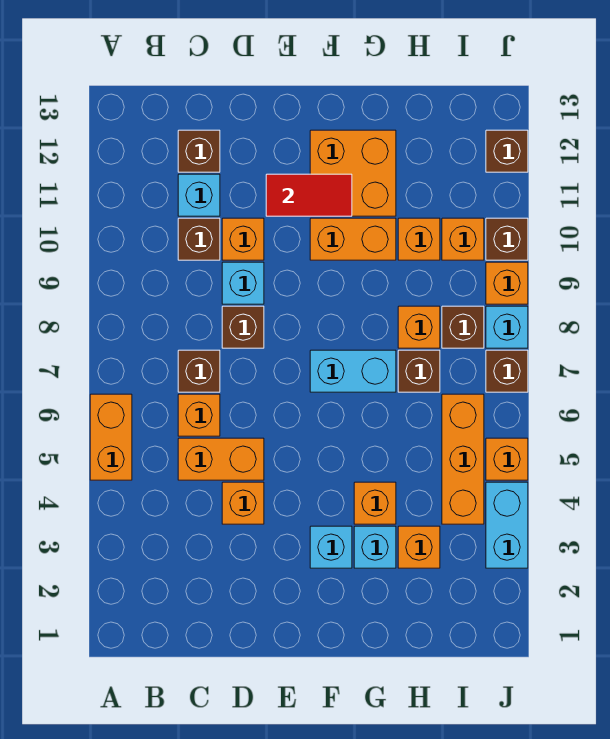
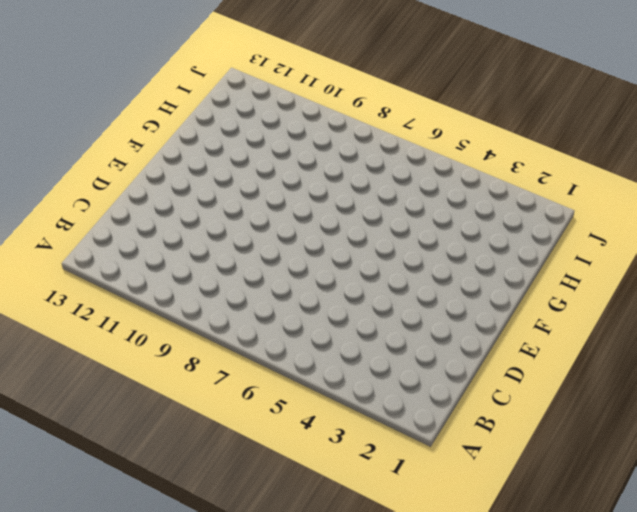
none -> orange brick A5:A6 level 1
none -> orange brick C5:D5 level 1
none -> orange brick C6 level 1
none -> brown brick C7 level 1

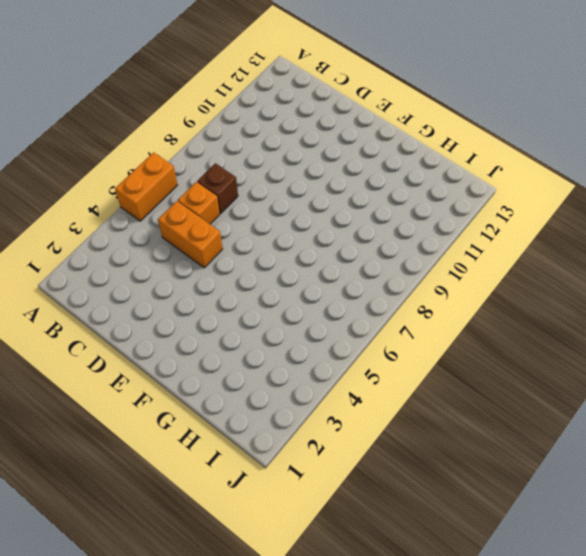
none -> brown brick C10 level 1
none -> cyan brick C11 level 1
none -> brown brick C12 level 1
none -> orange brick D4 level 1

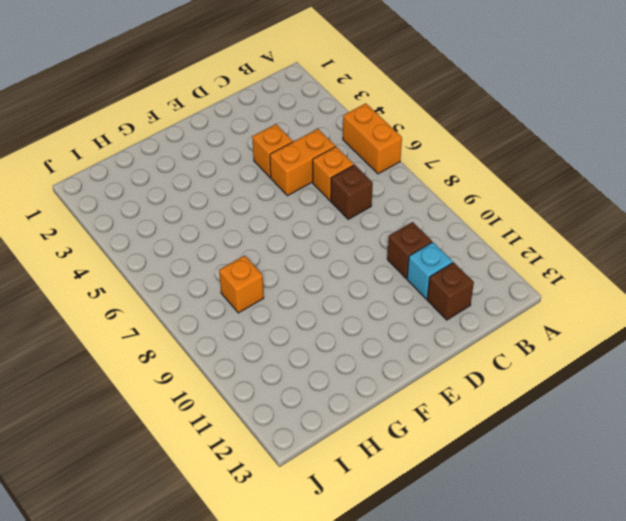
none -> brown brick D8 level 1
none -> cyan brick D9 level 1
none -> orange brick D10 level 1
none -> cyan brick F3 level 1

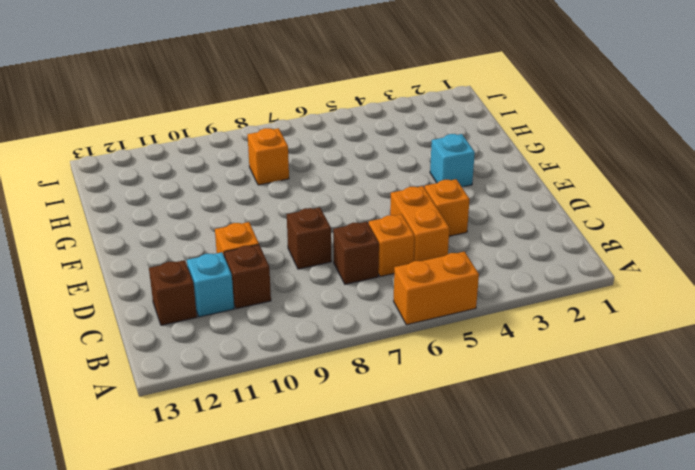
none -> cyan brick D9 level 1
none -> cyan brick F7:G7 level 1
none -> orange brick F10:G10 level 1
none -> orange brick F11:G12 level 1

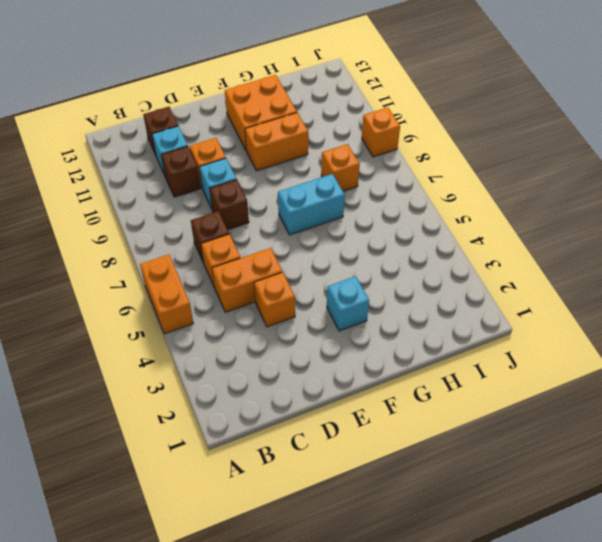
none -> cyan brick G3 level 1
none -> orange brick G4 level 1
none -> orange brick H3 level 1
none -> brown brick H7 level 1

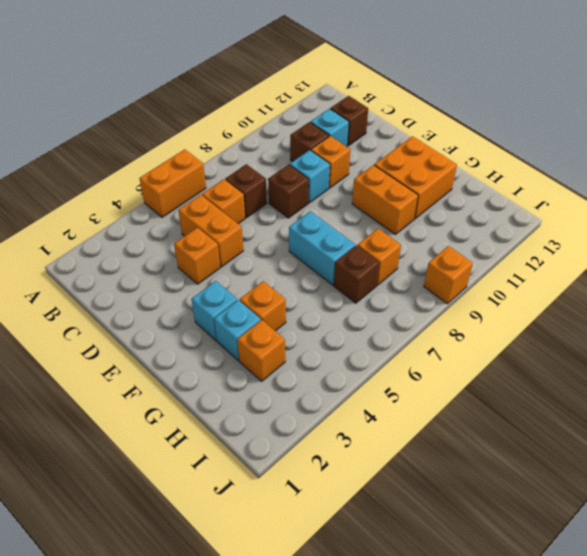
none -> orange brick H10 level 1
none -> orange brick I4:I6 level 1
none -> brown brick I8 level 1
none -> orange brick I10 level 1

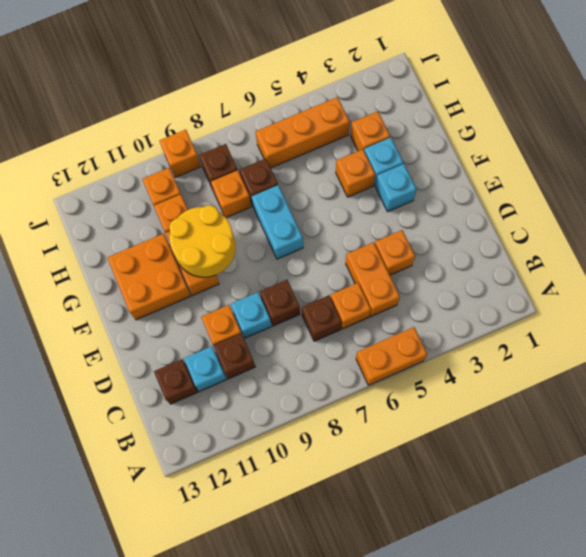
yellow round brick F9:G10 level 2 -> none
none -> cyan brick J3:J4 level 1
none -> orange brick J5 level 1
none -> brown brick J7 level 1
none -> cyan brick J8 level 1

